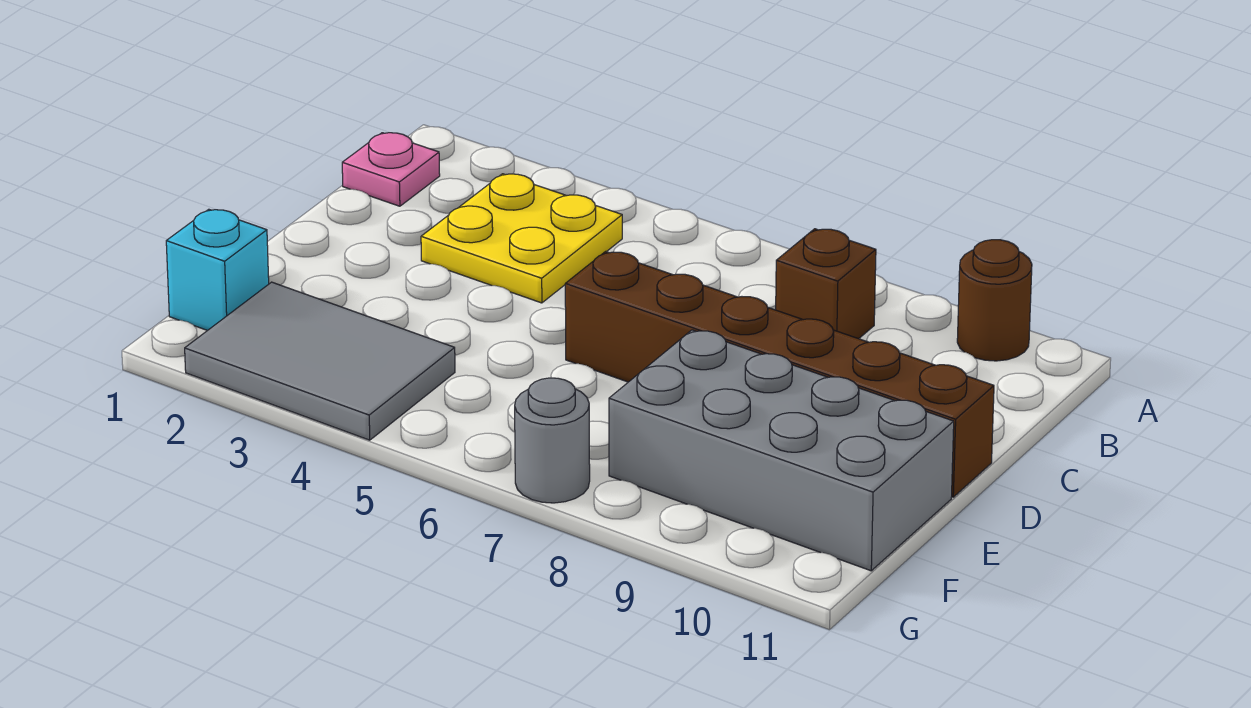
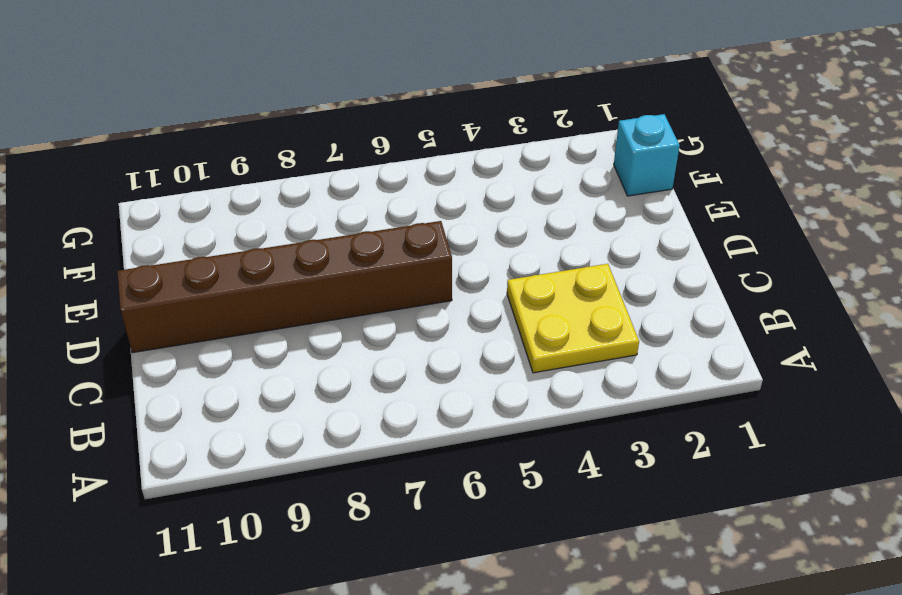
none -> brown round brick A10 level 1
none -> pink plate B1 level 1

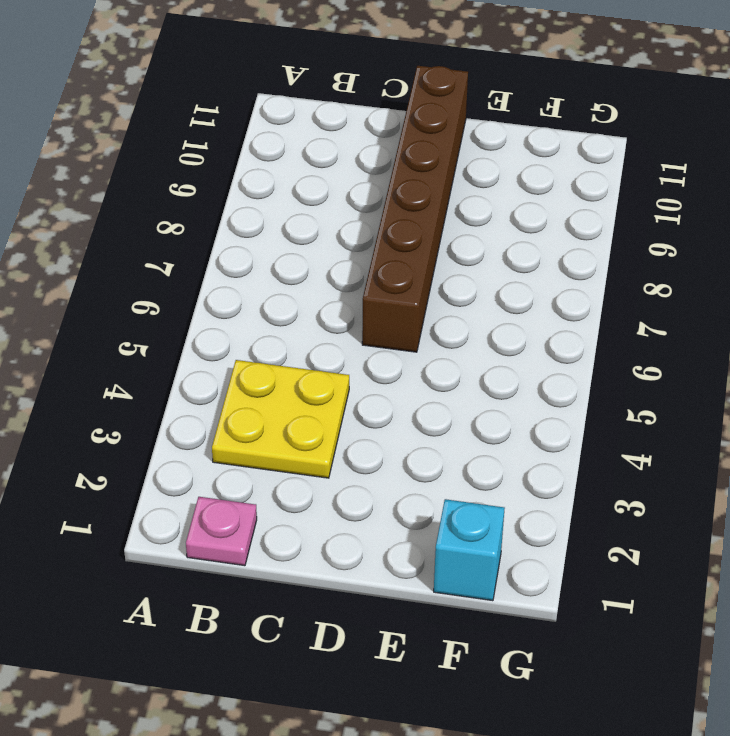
none -> brown round brick A10 level 1
none -> brown brick B8 level 1

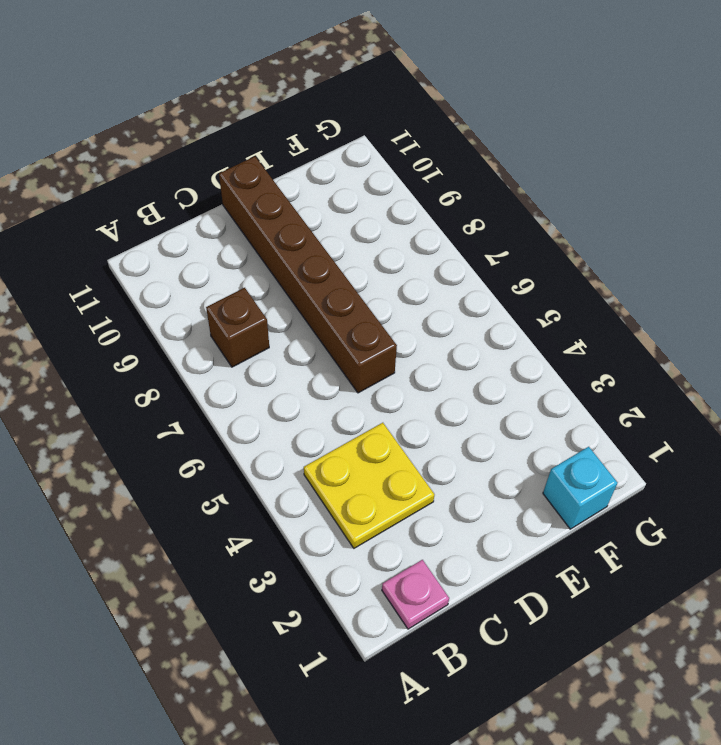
none -> brown round brick A10 level 1
none -> grey brick E8:F11 level 1

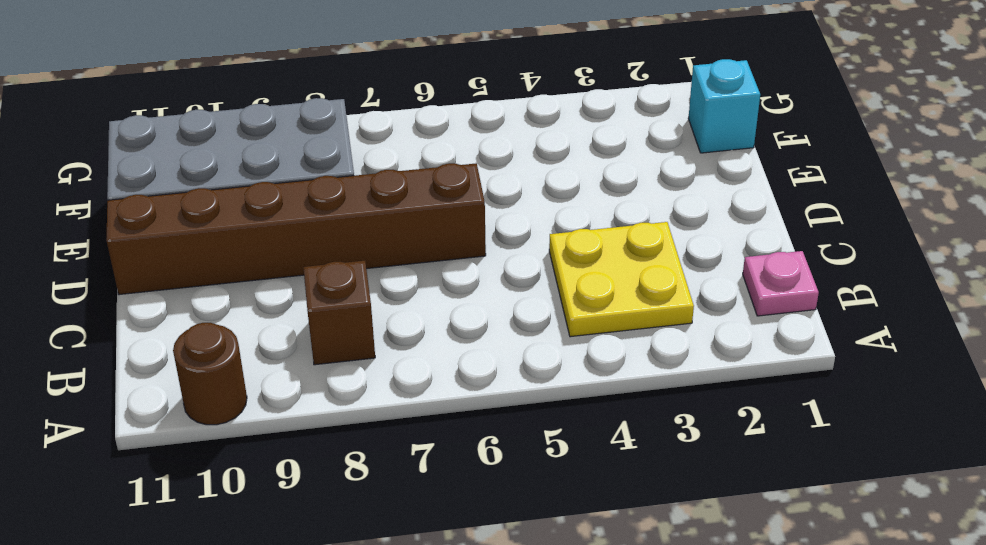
none -> grey tile F2:G4 level 1
none -> grey round brick G7 level 1

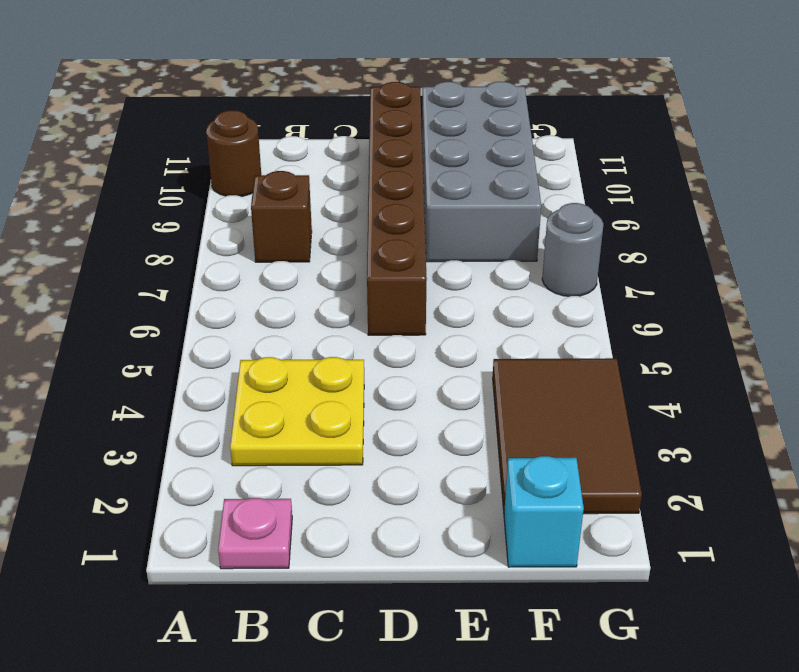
brown tile F2:G4 level 1 -> grey tile F2:G4 level 1

